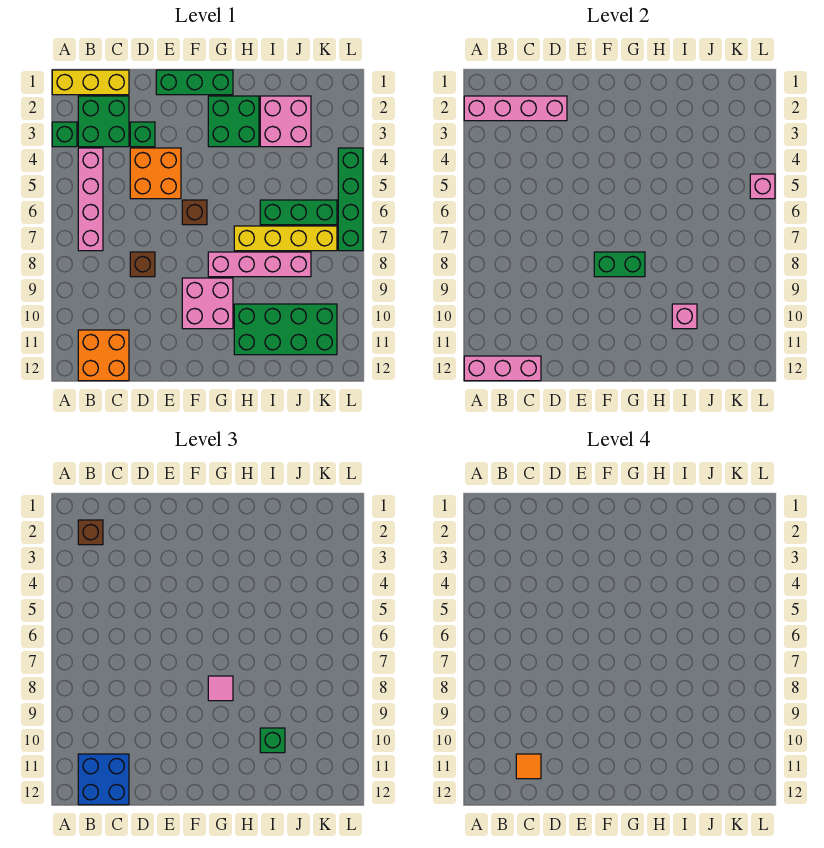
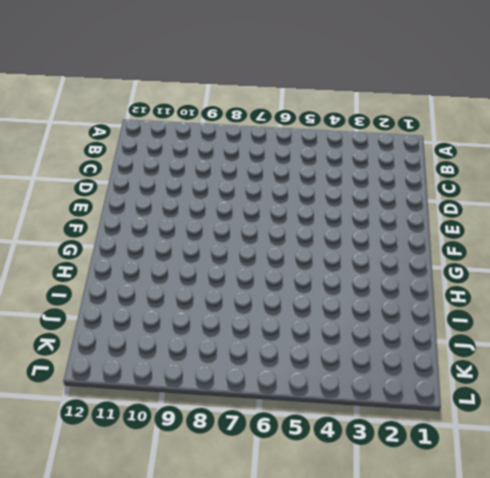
none -> yellow brick A1:C1 level 1
none -> green brick A3 level 1
none -> green brick B2:C3 level 1

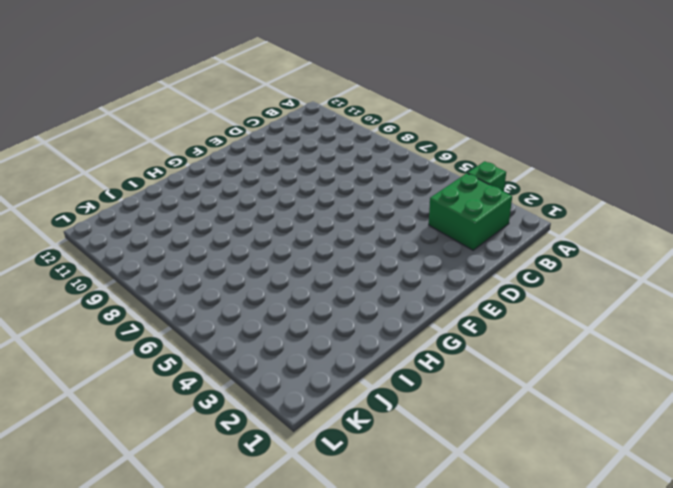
none -> yellow brick A1:C1 level 1
none -> pink brick B4:B7 level 1
none -> orange brick B11:C12 level 1

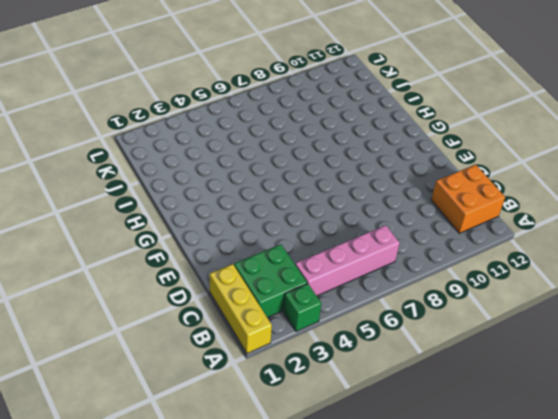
none -> green brick D3 level 1
none -> orange brick D4:E5 level 1
none -> brown brick D8 level 1

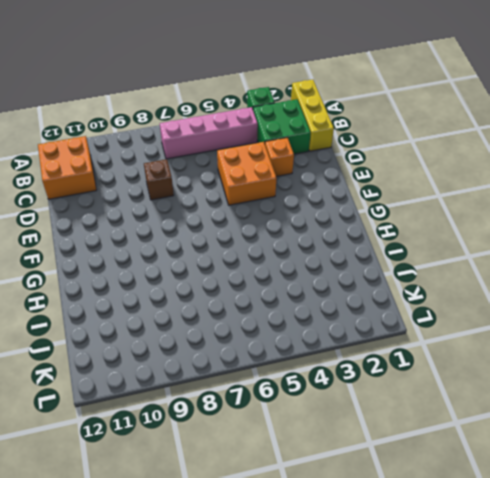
orange brick D3 level 1 -> green brick D3 level 1
none -> green brick E1:G1 level 1
none -> brown brick F6 level 1
none -> pink brick F9:G10 level 1

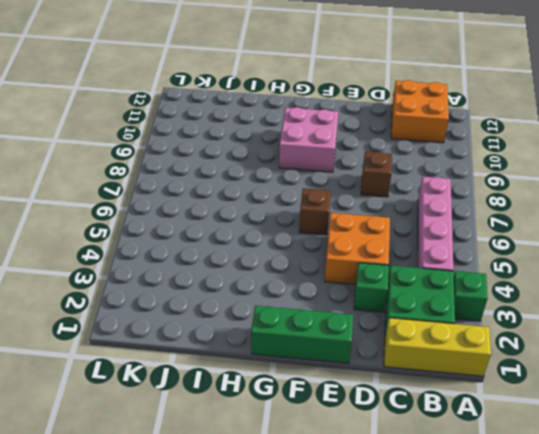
none -> green brick G2:H3 level 1
none -> pink brick G8:J8 level 1
none -> yellow brick H7:K7 level 1

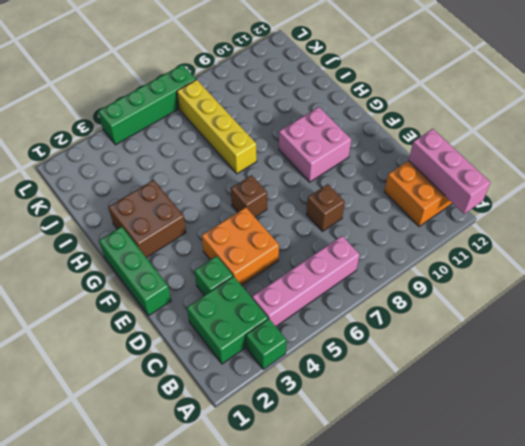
brown brick G2:H3 level 1 -> green brick G2:H3 level 1
none -> yellow brick A1:C1 level 1
none -> pink brick G8:J8 level 1
none -> green brick H10:K11 level 1

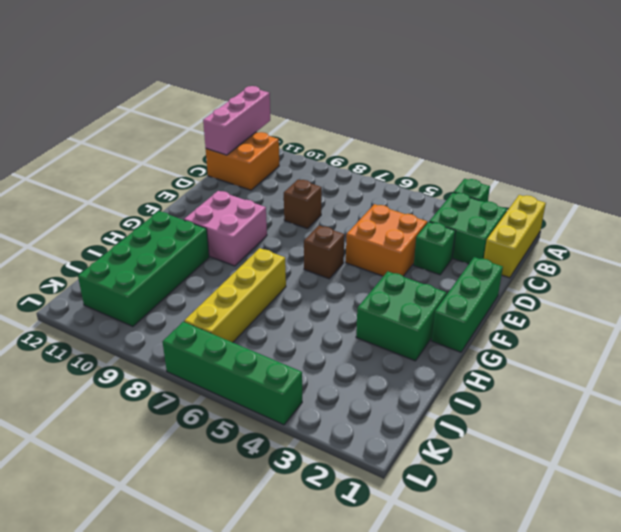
none -> pink brick B4:B7 level 1
none -> pink brick G8:J8 level 1
none -> pink brick I2:J3 level 1

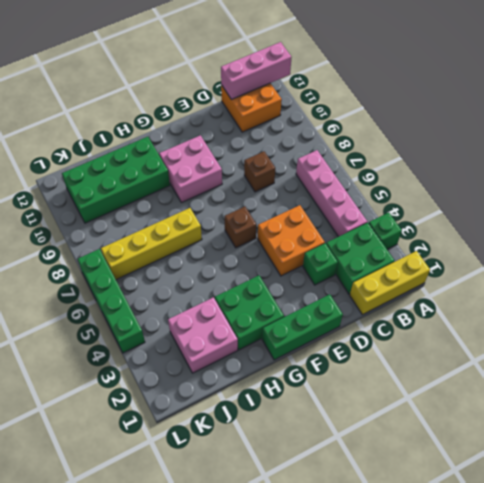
none -> pink brick G8:J8 level 1
none -> green brick I6:K6 level 1
none -> pink brick A2:D2 level 2

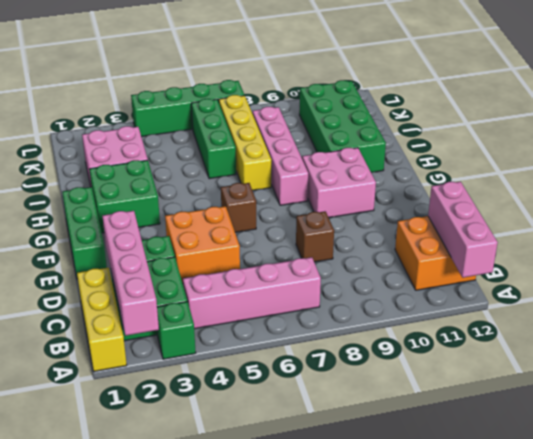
none -> green brick F8:G8 level 2
none -> pink brick I10 level 2
none -> pink brick L5 level 2

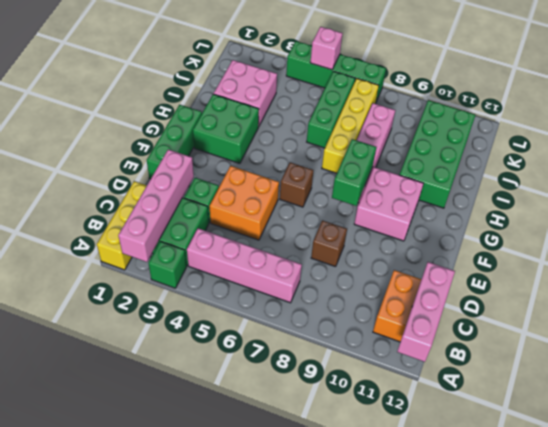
none -> pink brick I10 level 2
none -> brown brick B2 level 3
none -> blue brick B11:C12 level 3

